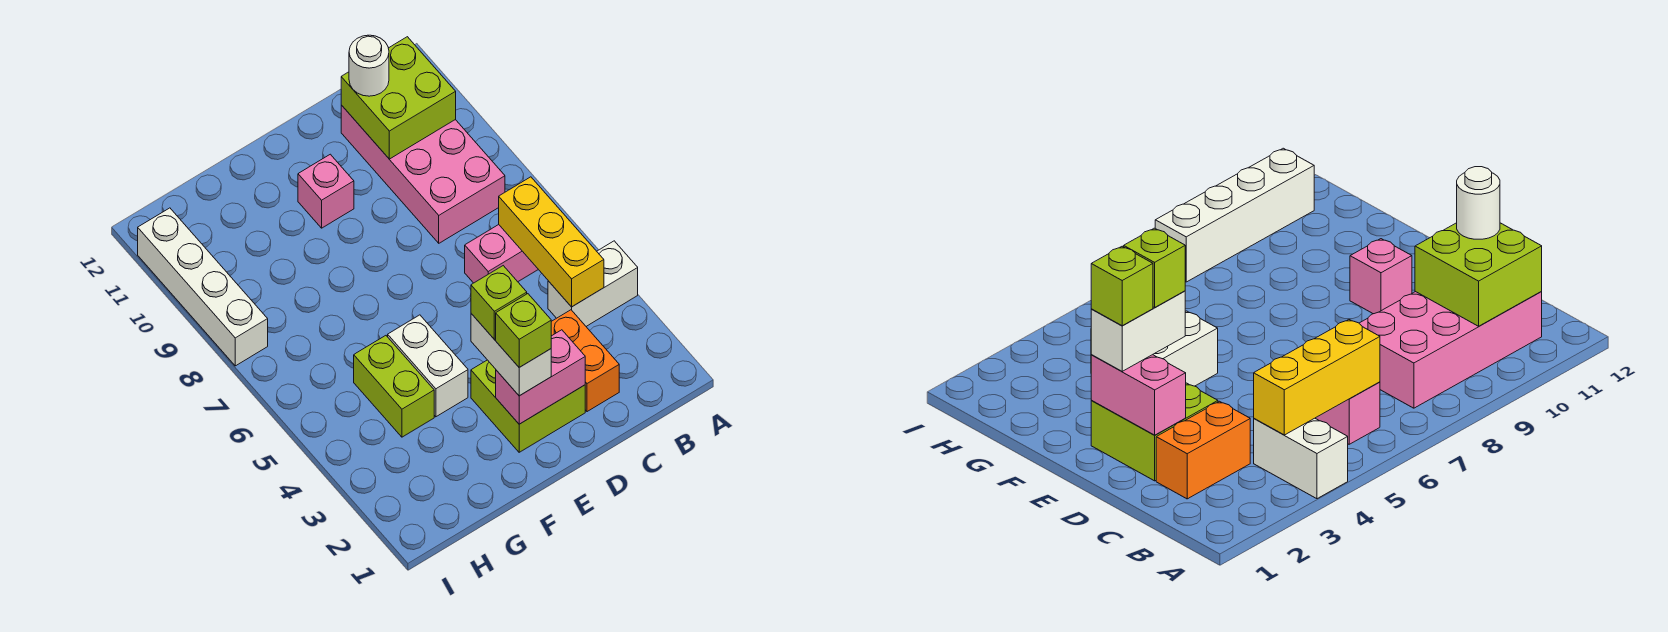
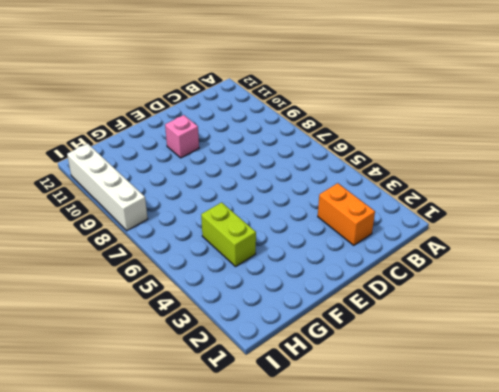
none -> white brick A4:B4 level 1
none -> pink brick B6:C6 level 1
none -> pink brick B8:C11 level 1

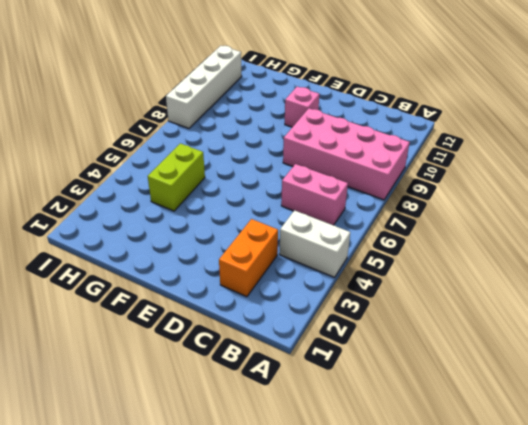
pink brick A8:D9 level 1 -> pink brick B8:C11 level 1
none -> lime brick D2:E3 level 1
none -> white brick F4:F5 level 1
none -> yellow brick B4:B6 level 2

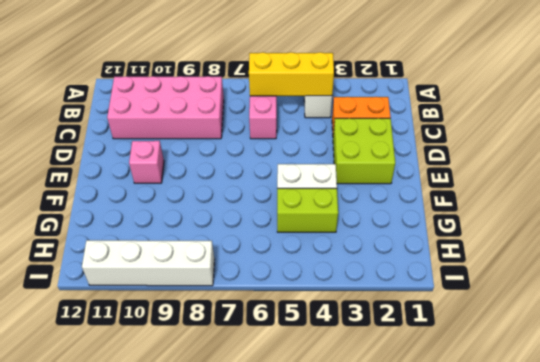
none -> lime brick B10:C11 level 2
none -> pink brick D2:E2 level 2
none -> white round brick C11 level 3

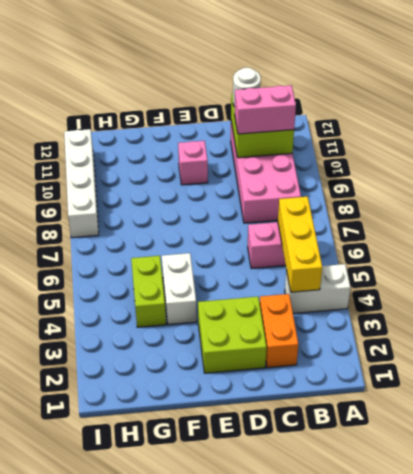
pink brick B10:C10 level 3 -> pink brick D2:E2 level 2
none -> white brick E2:E3 level 3
none -> lime brick E2 level 4
none -> lime brick E3 level 4

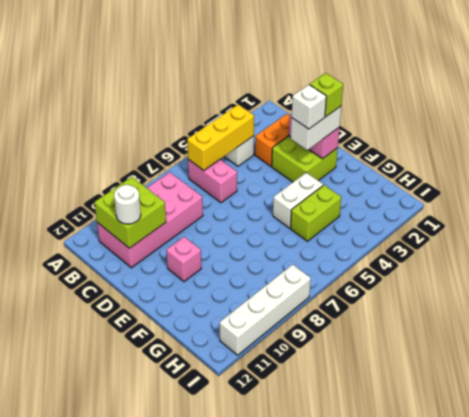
white brick E3 level 4 -> lime brick E3 level 4

